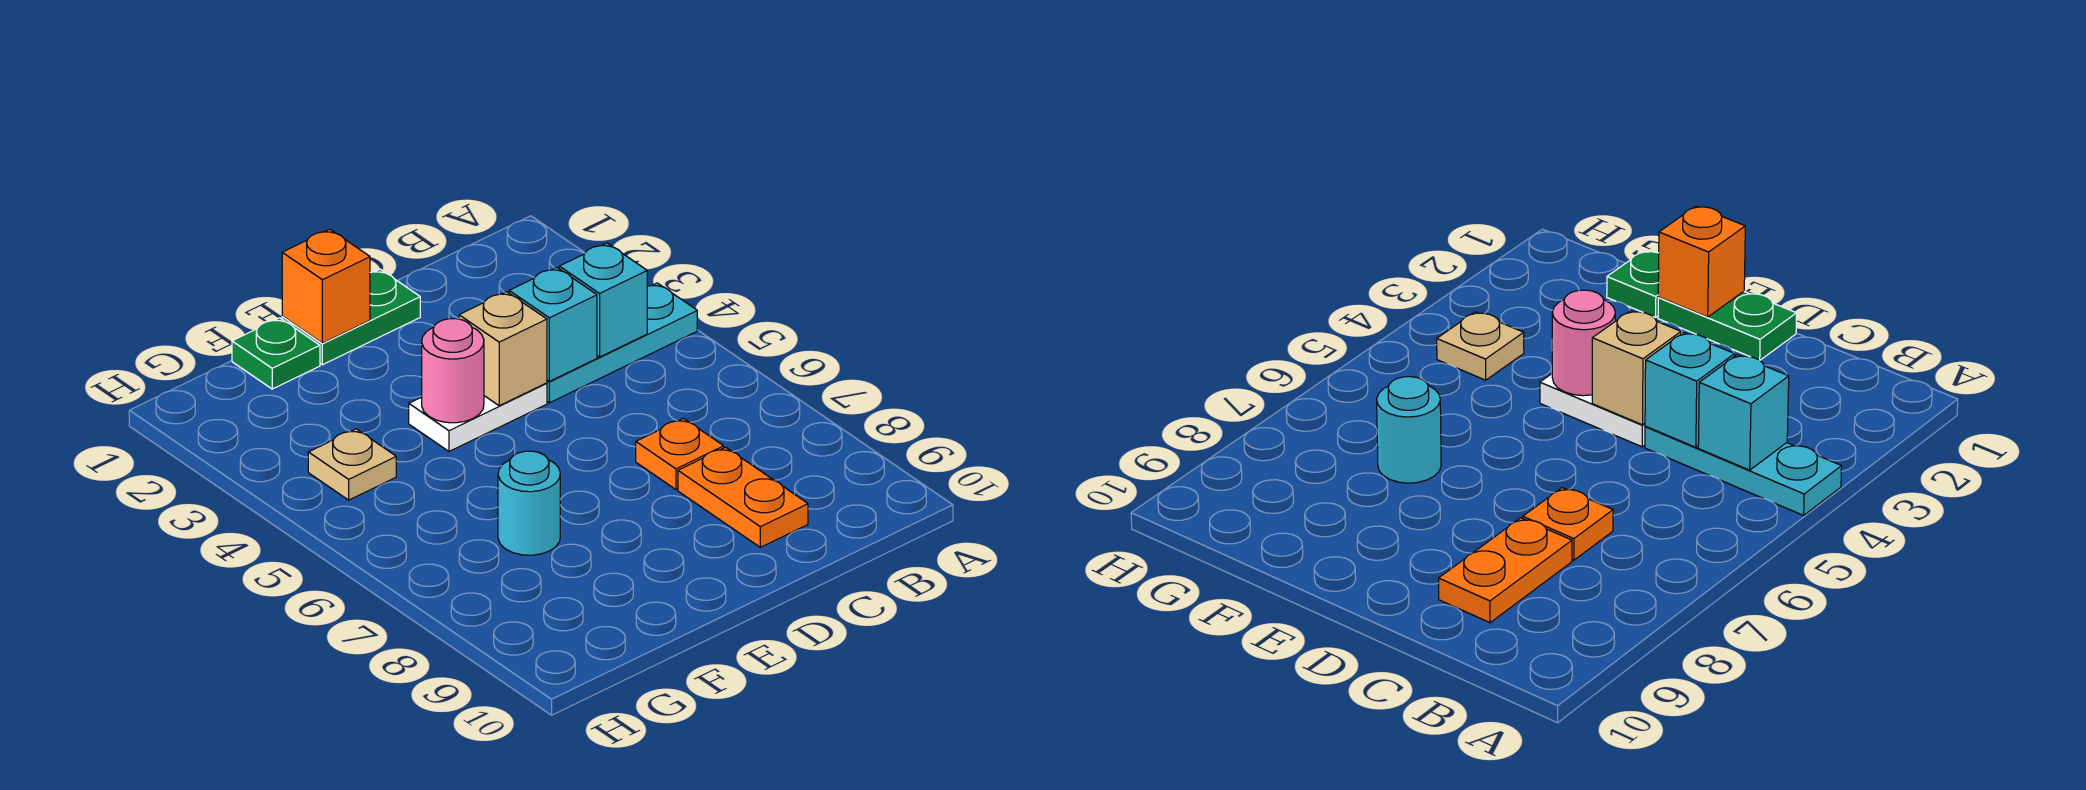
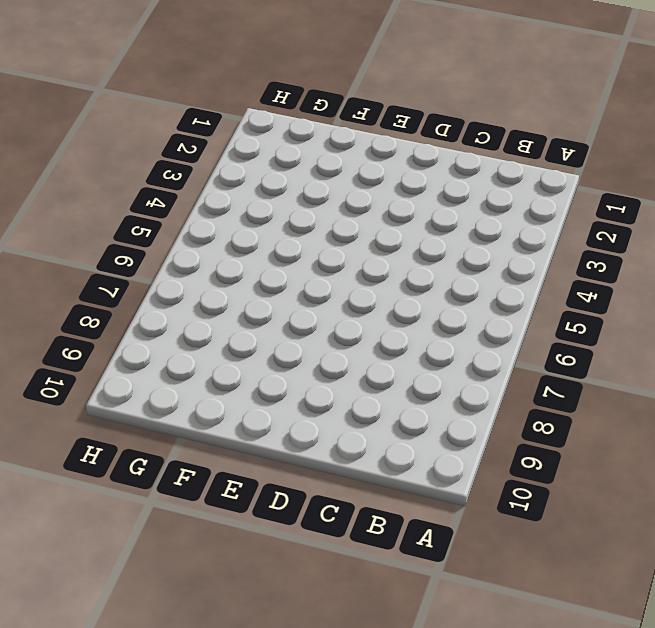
none -> cyan plate A4:C4 level 1
none -> orange plate C7 level 1
none -> orange plate C8:C9 level 1

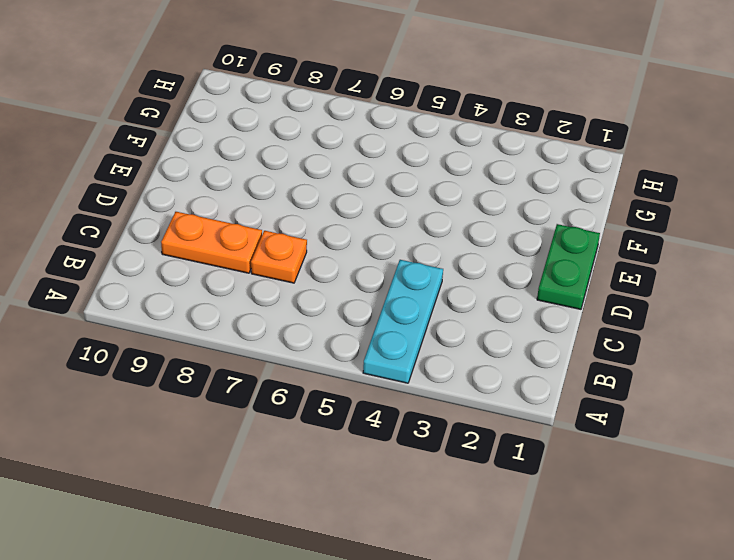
none -> white plate D4:E4 level 1
none -> green plate F1 level 1
none -> cyan round brick F7 level 1

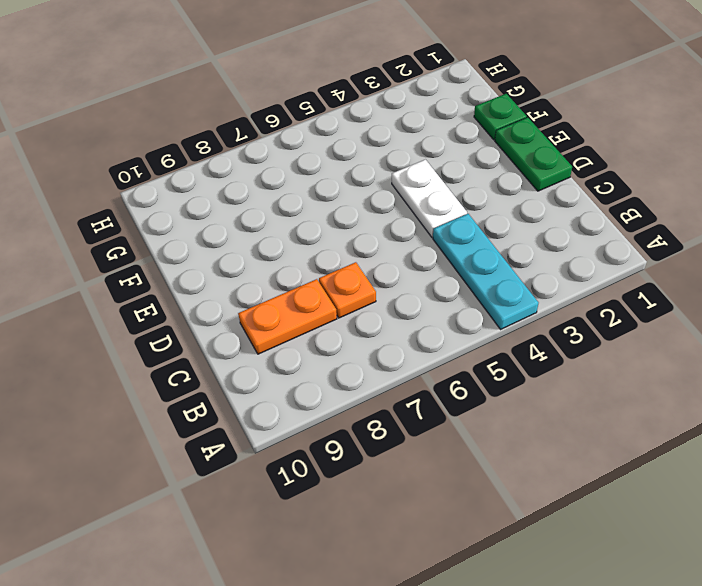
none -> cyan round brick F7 level 1
none -> tan plate G4 level 1
none -> cyan brick B4 level 2

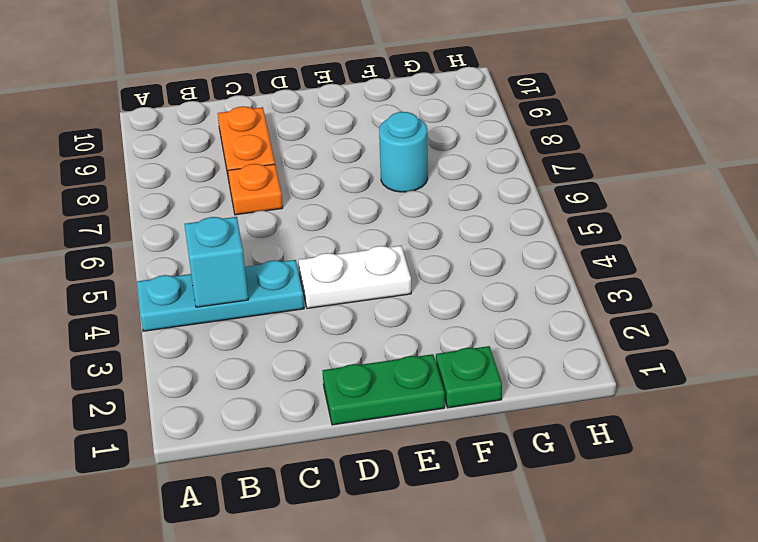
none -> tan plate G4 level 1
none -> cyan brick C4 level 2
none -> tan brick D4 level 2

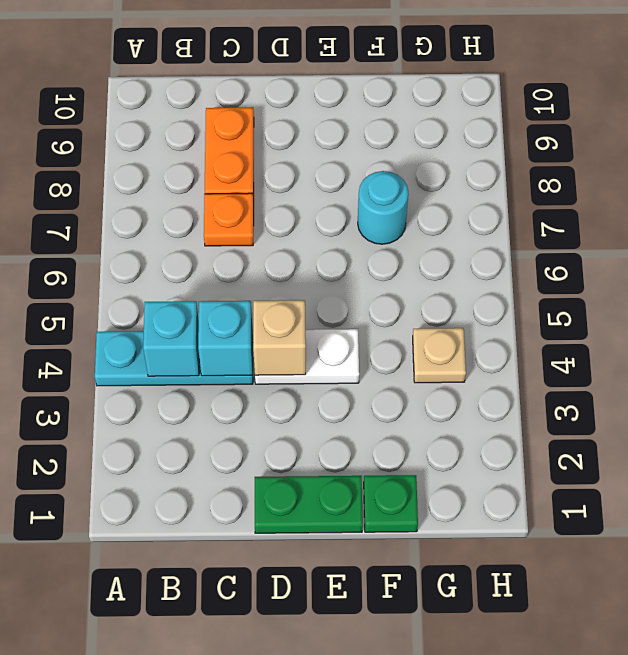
none -> orange brick E1 level 2
none -> pink round brick E4 level 2

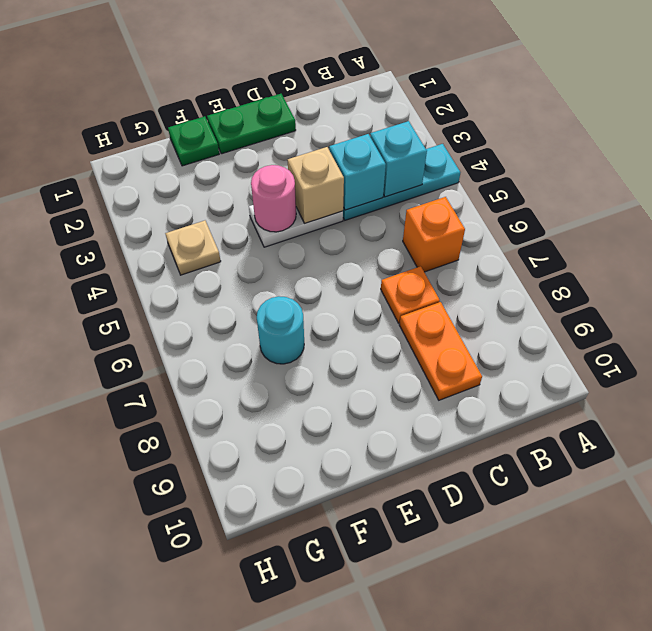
orange brick B6 level 1 -> orange brick E1 level 2

